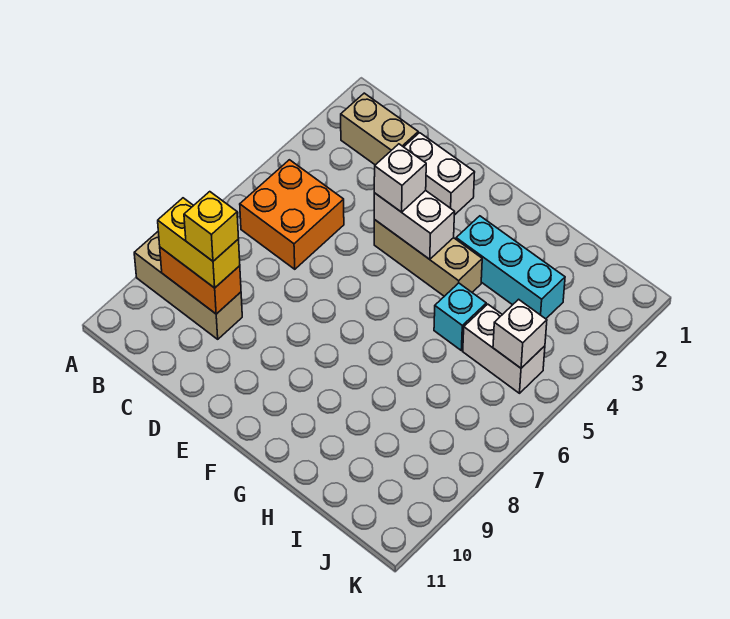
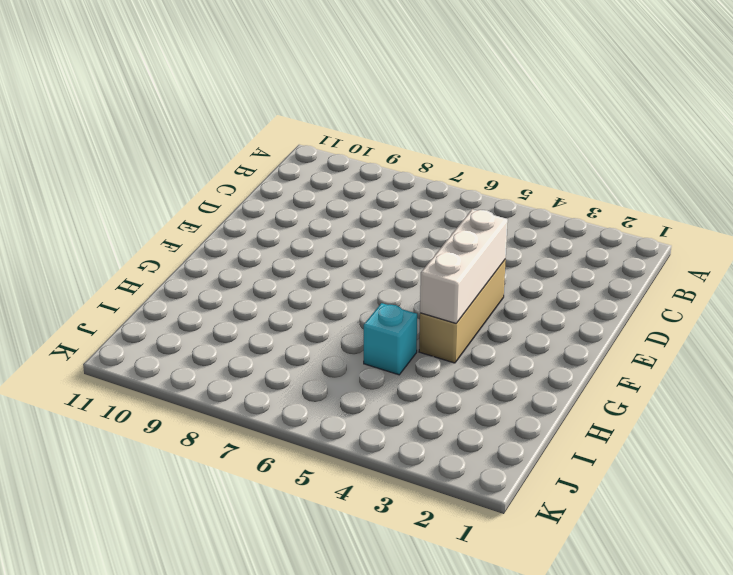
white brick E4:G4 level 2 -> white brick E4:F4 level 2
none -> tan brick A9:C9 level 1
none -> tan brick B2:C2 level 1
none -> orange brick B5:C6 level 1

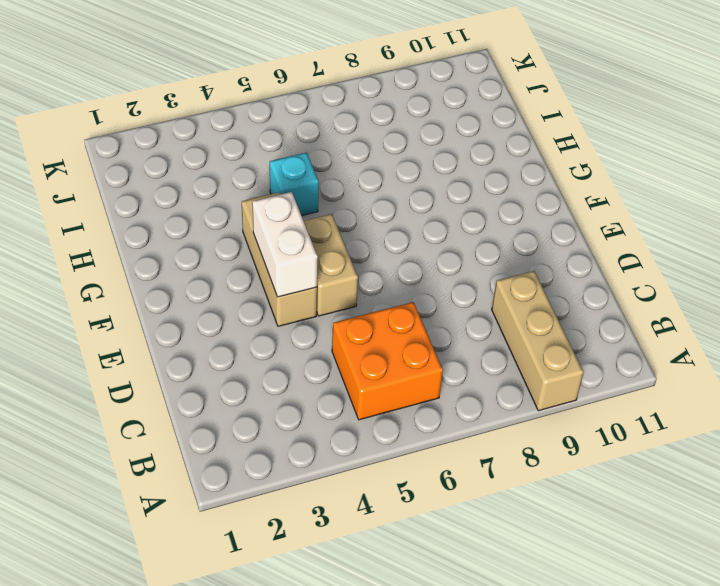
tan brick E5:F5 level 1 -> tan brick B2:C2 level 1
none -> white brick D2:E2 level 1
none -> cyan brick G3:I3 level 1
none -> white brick I5:J5 level 1

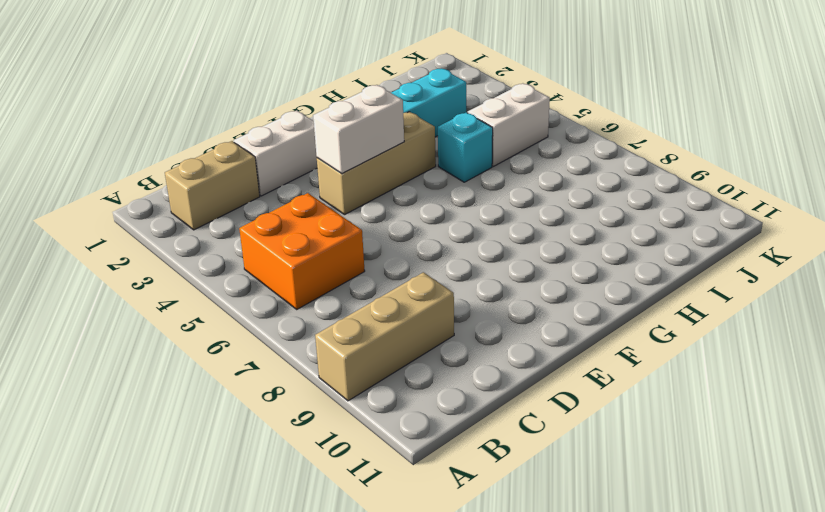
none -> orange brick B9:C9 level 2
none -> white brick J5 level 2
none -> yellow brick B9:C9 level 3

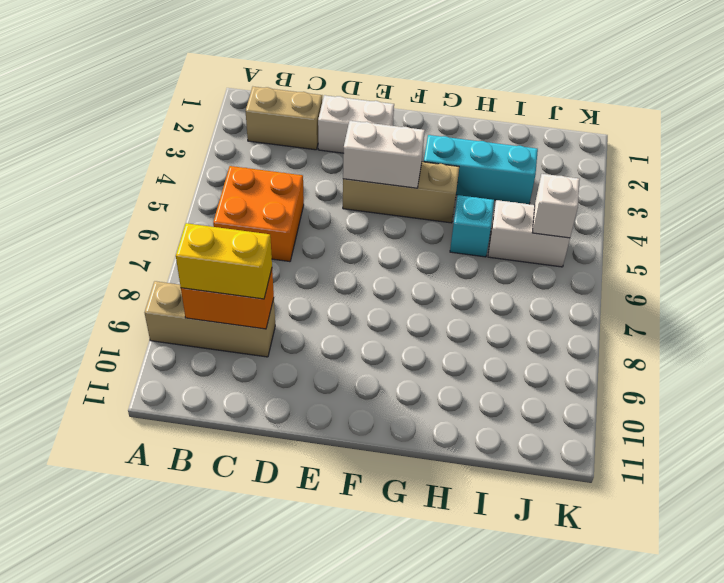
none -> white brick E4 level 3
none -> yellow brick C9 level 4

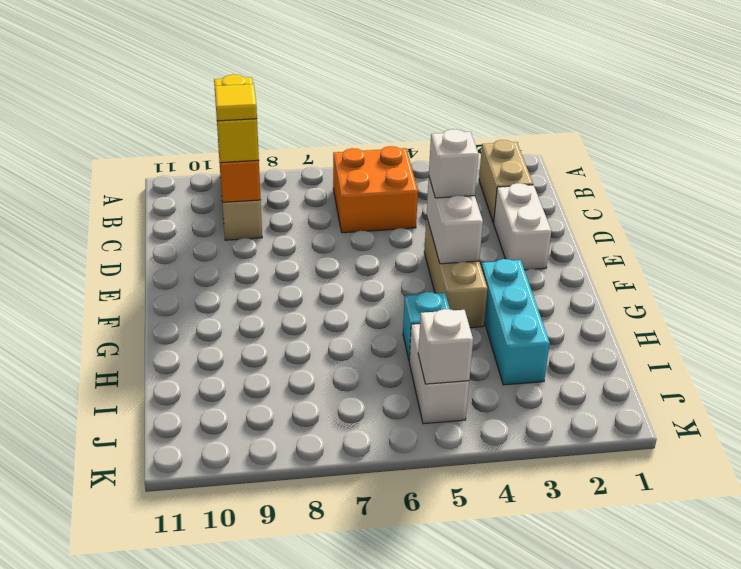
yellow tile C9 level 4 -> yellow brick C9 level 4

